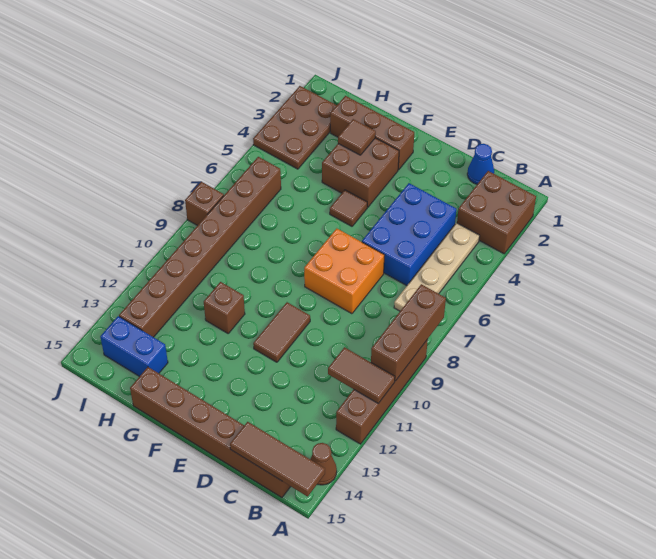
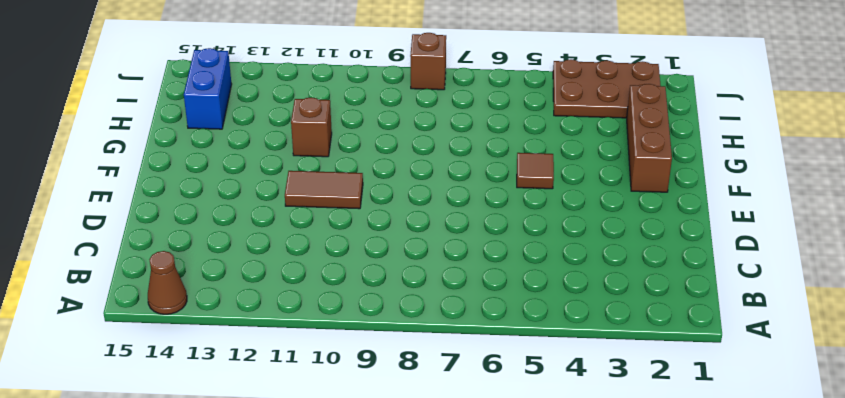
none -> brown brick A2:B3 level 1
none -> brown brick A9:A12 level 1
none -> tan plate B4:B7 level 1

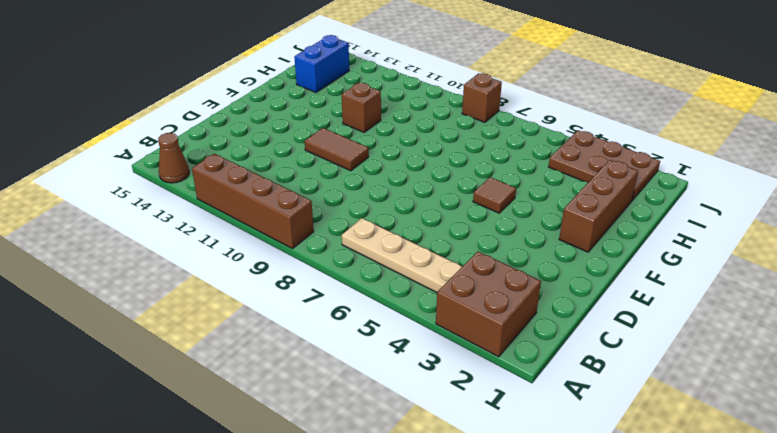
none -> brown brick B15:G15 level 1
none -> blue cone C1 level 1
none -> blue brick C4:D6 level 1

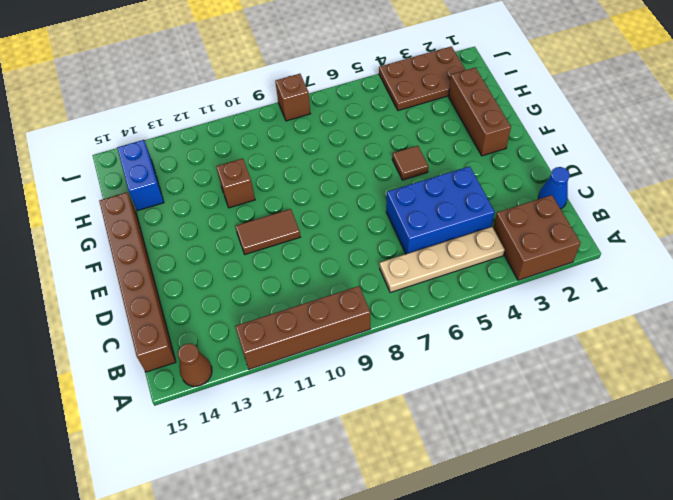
none -> orange brick D7:E8 level 1
none -> brown brick F3:G4 level 1
none -> brown brick I6:I13 level 1

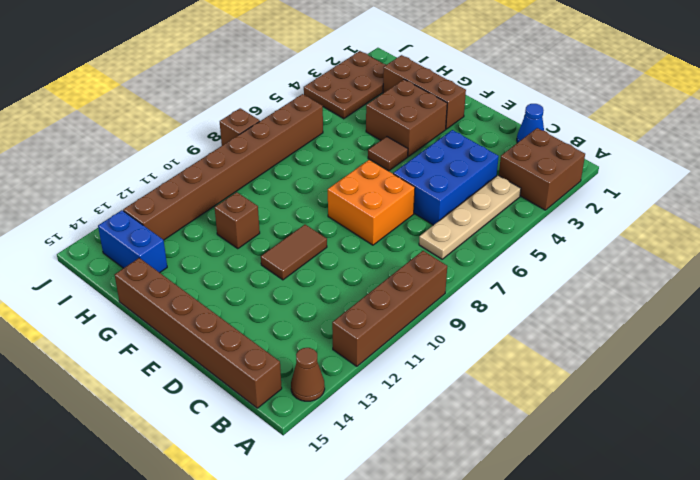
none -> brown brick A8:A10 level 2
none -> brown tile A11:B11 level 2
none -> brown tile A15:C15 level 2

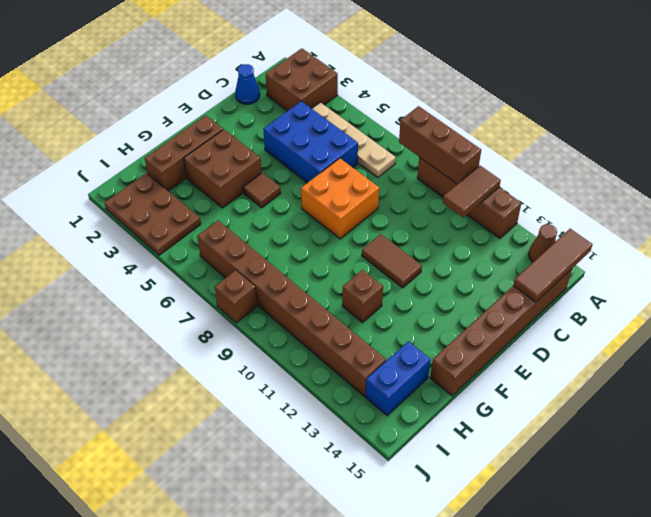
none -> brown tile G3 level 2

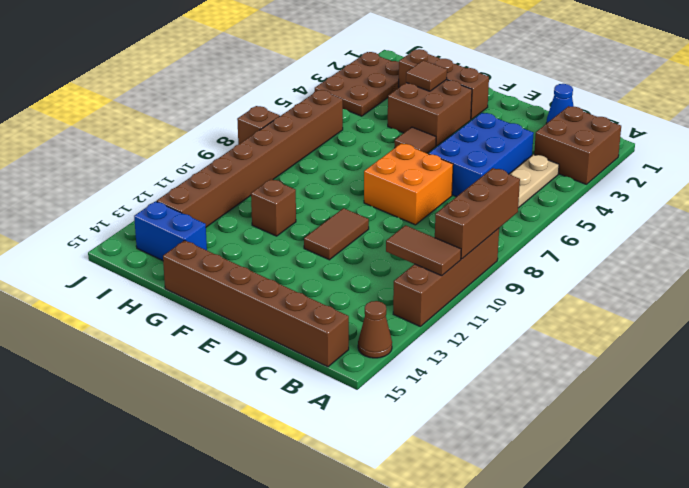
none -> brown tile A15:C15 level 2

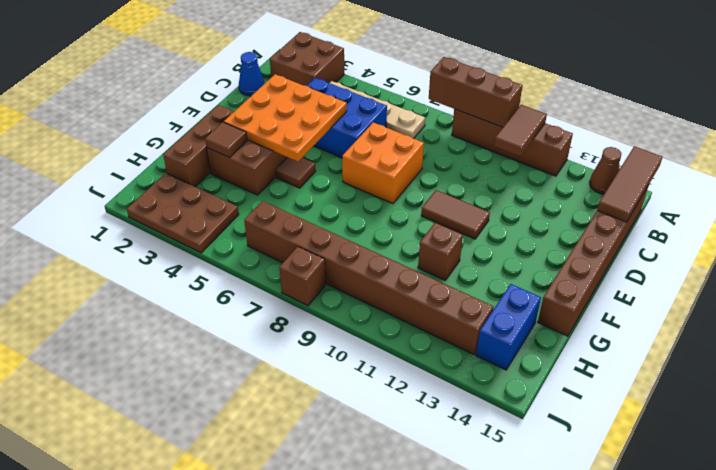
orange plate D3:F5 level 2 -> none

